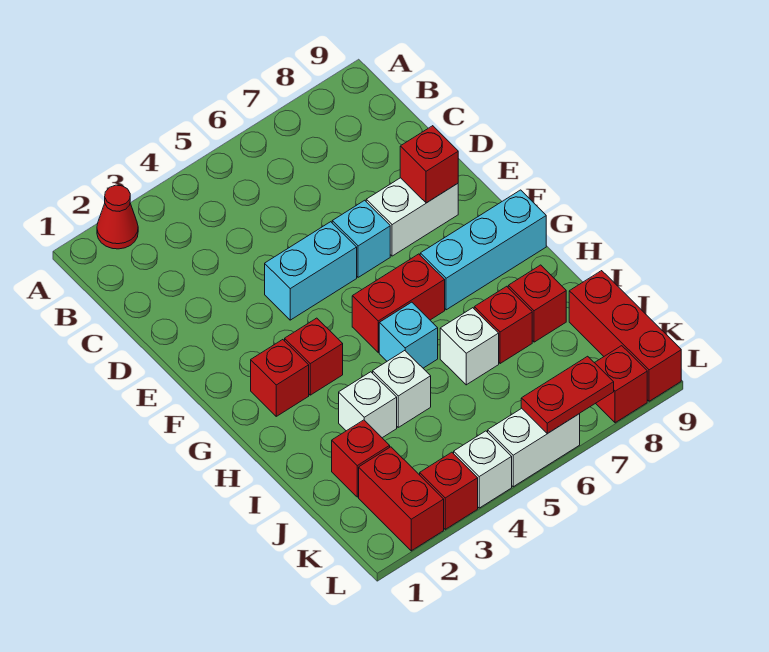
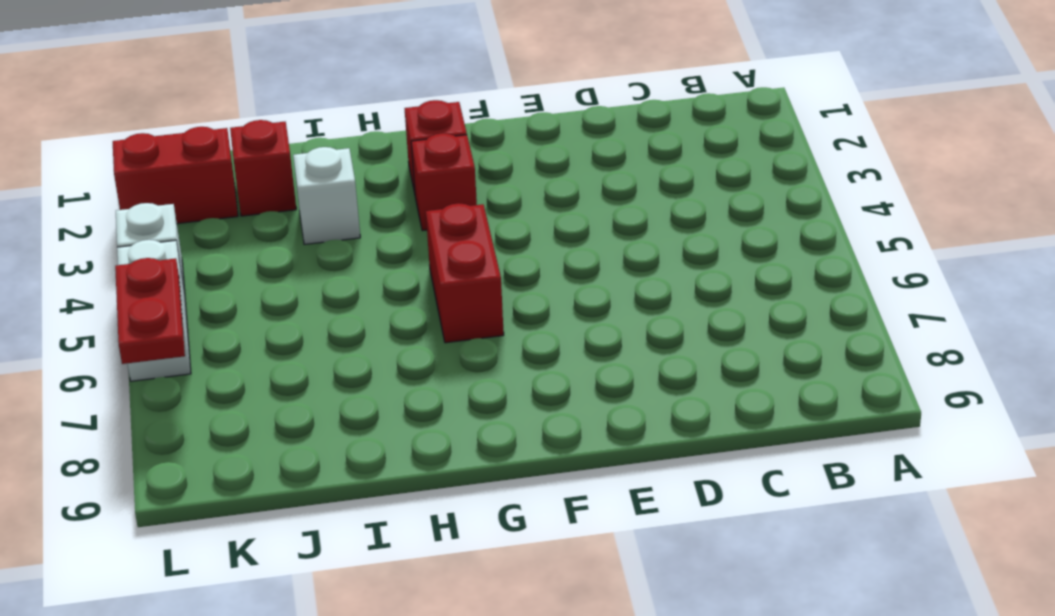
none -> red cone A2 level 1
none -> cyan brick E4:E5 level 1
none -> cyan brick E6 level 1

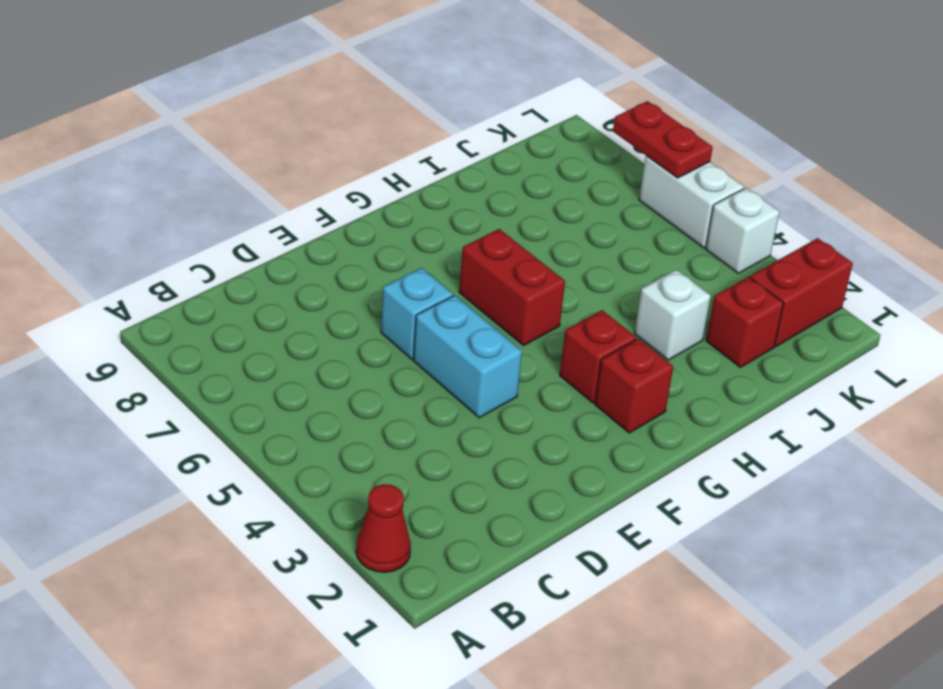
none -> white brick E7:E8 level 1
none -> cyan brick G7:G9 level 1
none -> cyan brick H5 level 1

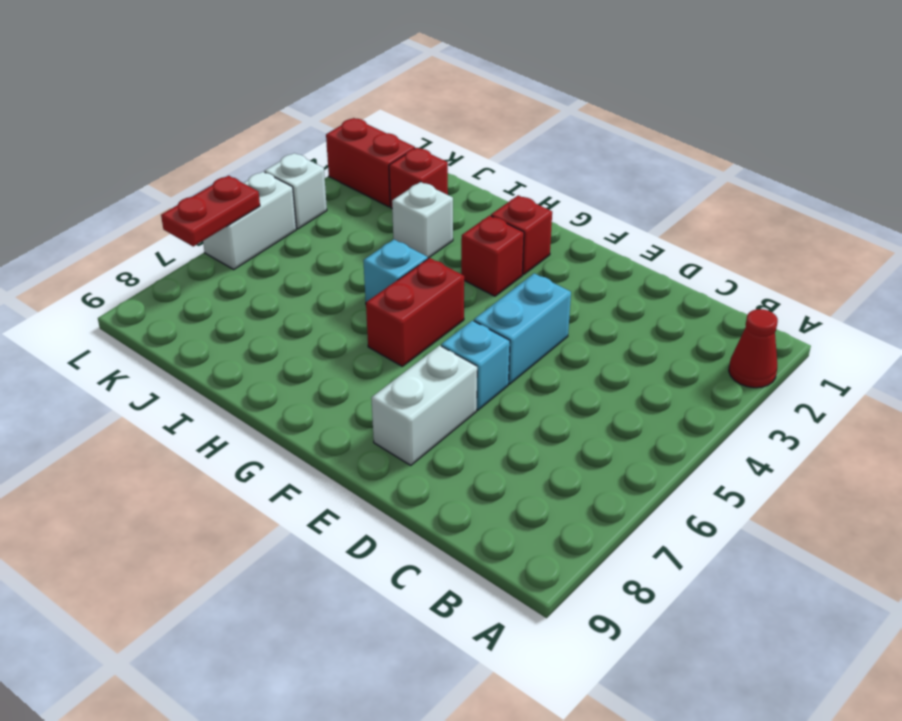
none -> cyan brick G7:G9 level 1
none -> white brick I4 level 1
none -> white brick I6 level 1

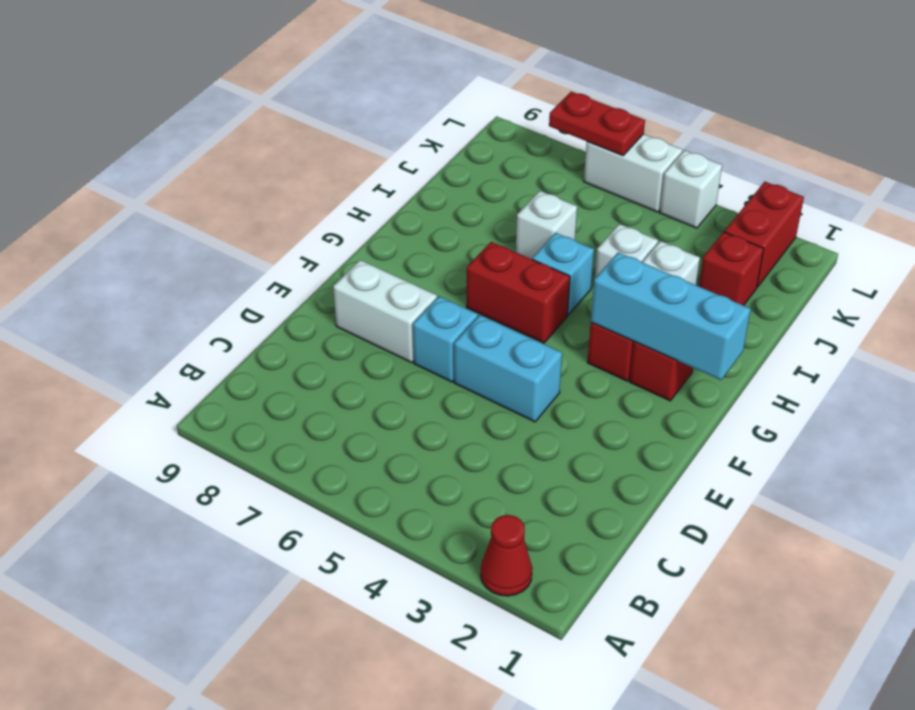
cyan brick G1:G3 level 2 -> cyan brick G7:G9 level 1
none -> red brick I7 level 1
none -> red brick I8 level 1
none -> red brick J9:L9 level 1

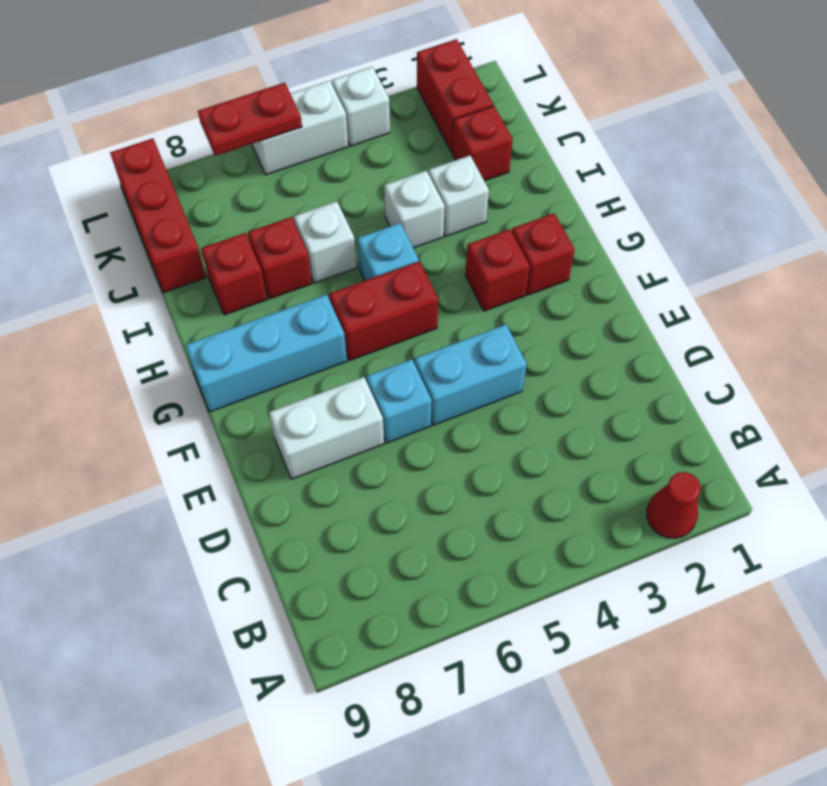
none -> red brick L3 level 1
none -> red brick L8 level 1
none -> red brick E8 level 2

